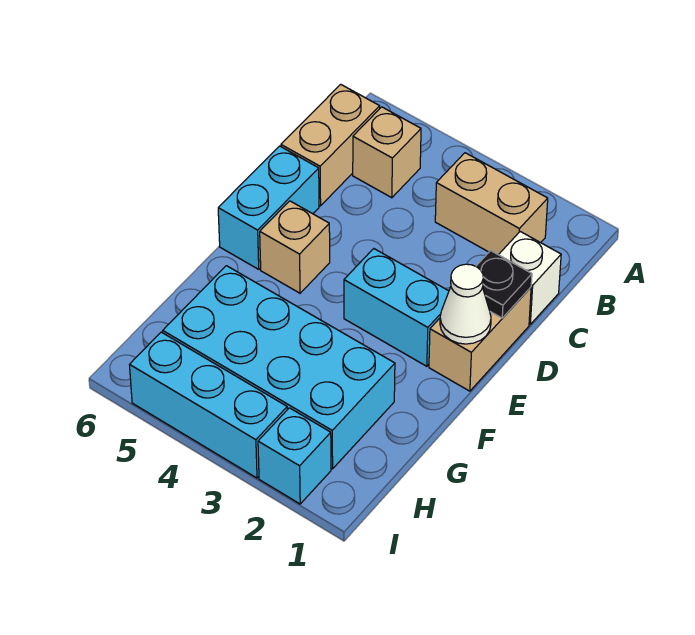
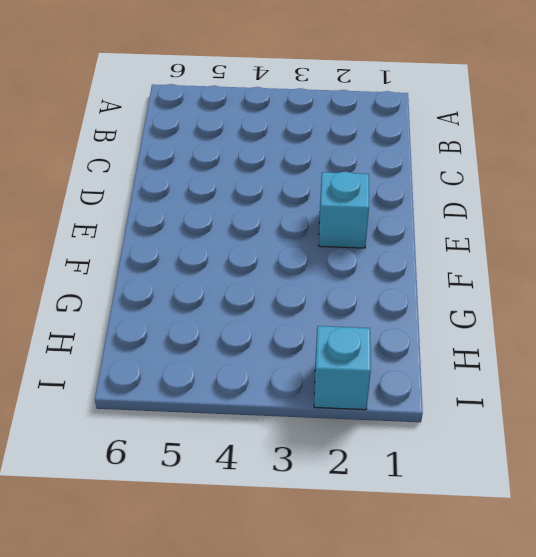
cyan brick E2 level 1 -> cyan brick E2:E3 level 1
none -> tan brick B2:B3 level 1
none -> tan brick B5 level 1
none -> tan brick B6:C6 level 1

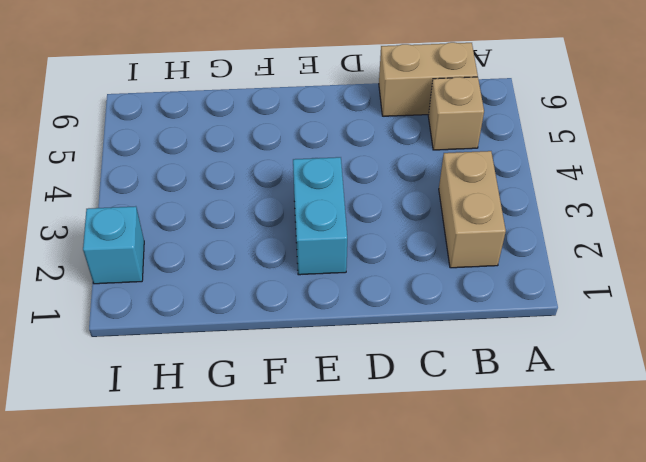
none -> white brick C1 level 1
none -> tan brick D1:E1 level 1
none -> cyan brick D6:E6 level 1

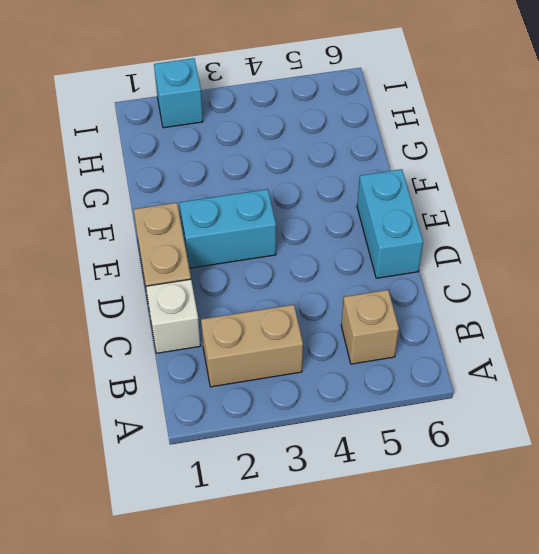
none -> tan brick B6:C6 level 1
none -> tan brick E5 level 1
none -> cyan brick G2:H5 level 1

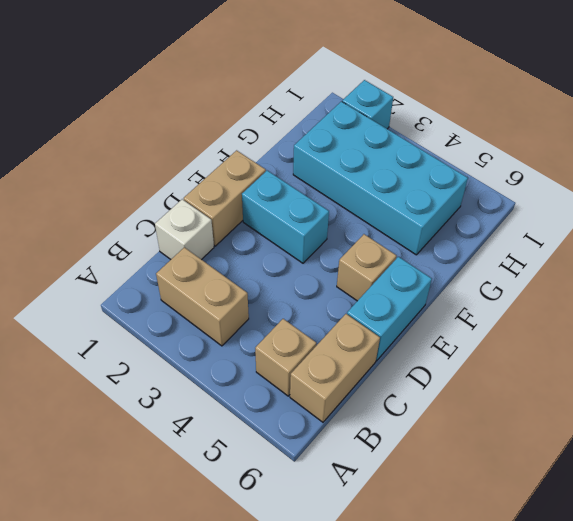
none -> cyan brick I3:I5 level 1
none -> black plate D1 level 2
none -> white cone E1 level 2

